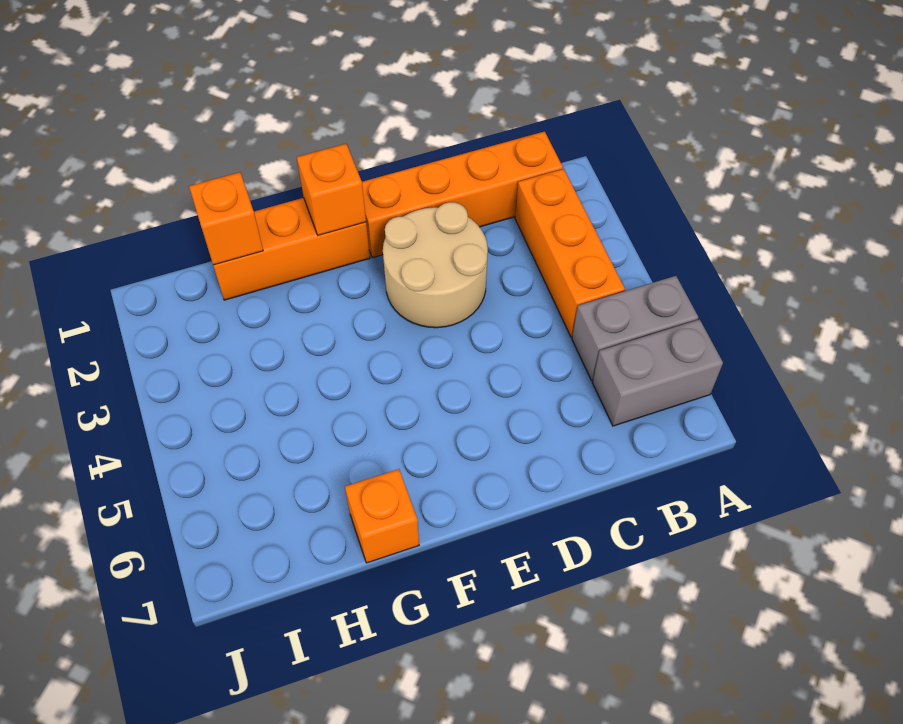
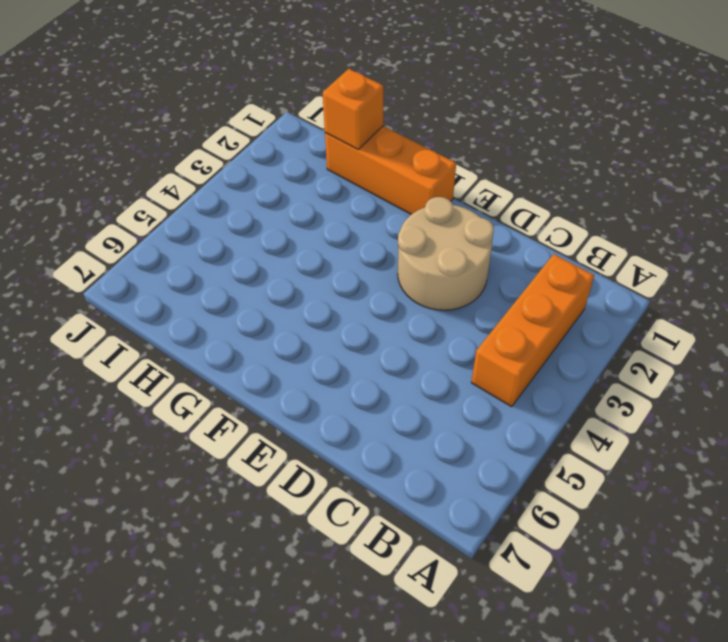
none -> grey brick A5:B5 level 1
none -> grey brick A6:B6 level 1

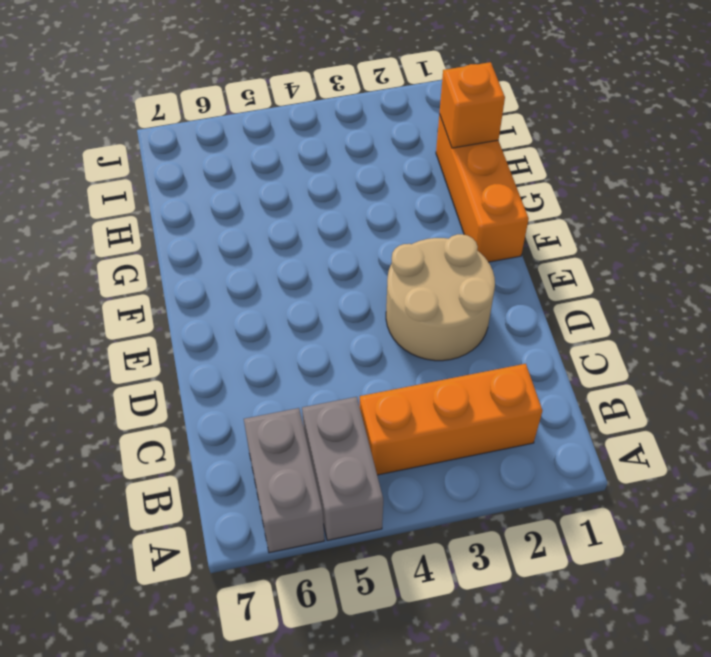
none -> orange brick B1:E1 level 1
none -> orange brick G7 level 1

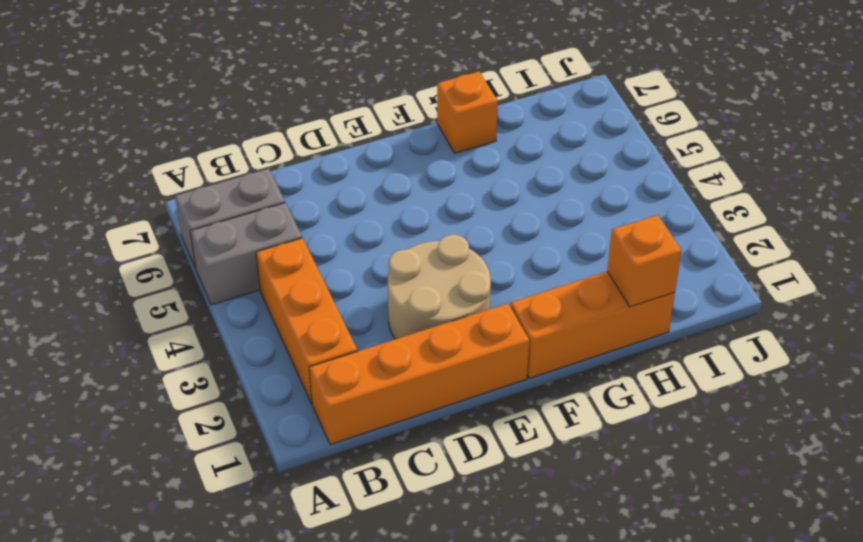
none -> orange brick F1 level 2

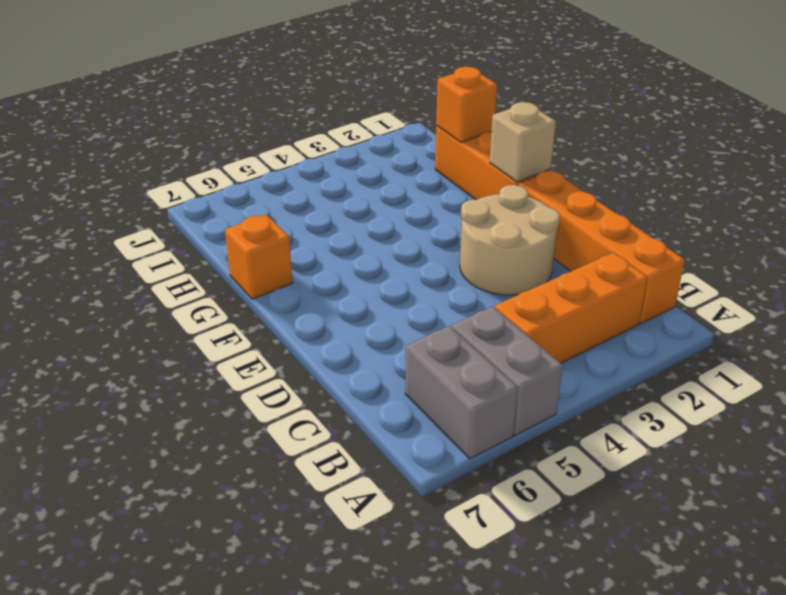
tan brick F1 level 2 -> orange brick F1 level 2

